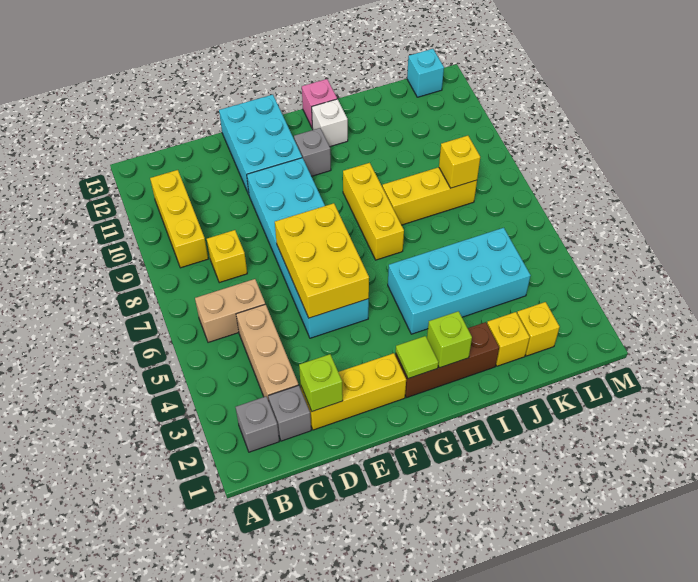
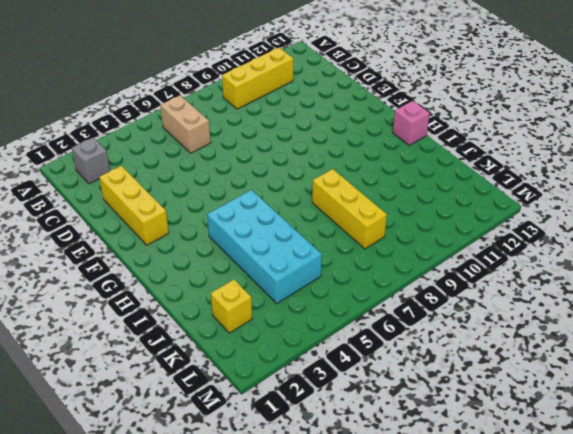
none -> grey brick C2 level 1
none -> tan brick C3:C5 level 1
none -> yellow brick C8 level 1

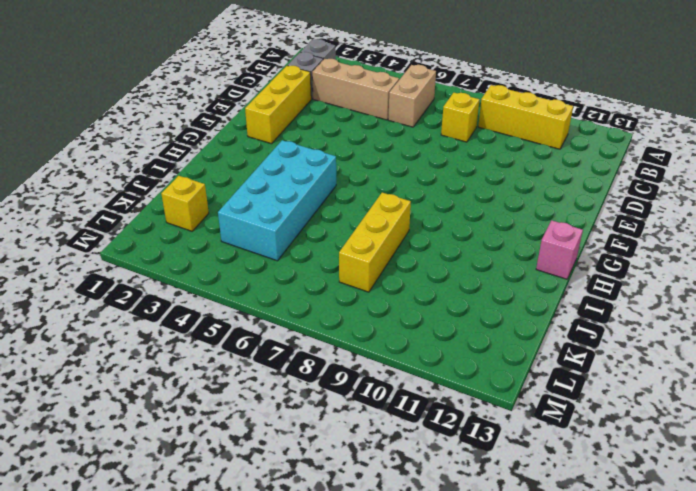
none -> cyan brick E5:F10 level 1
none -> cyan brick E11:F13 level 1
none -> brown brick G2:I2 level 1

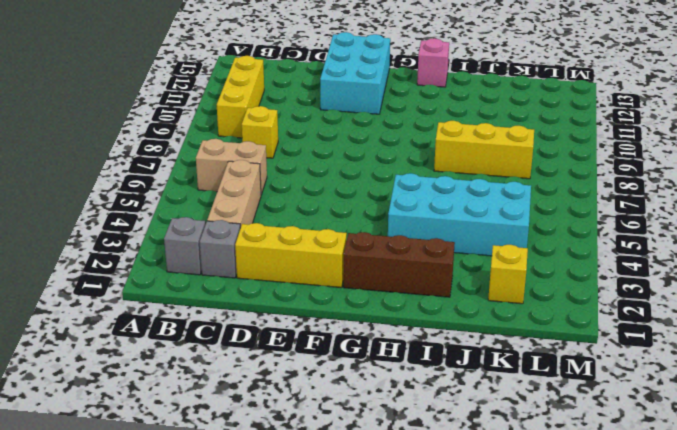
none -> cyan brick E5:F10 level 1
none -> grey brick G11 level 1
none -> yellow brick H7:H9 level 1

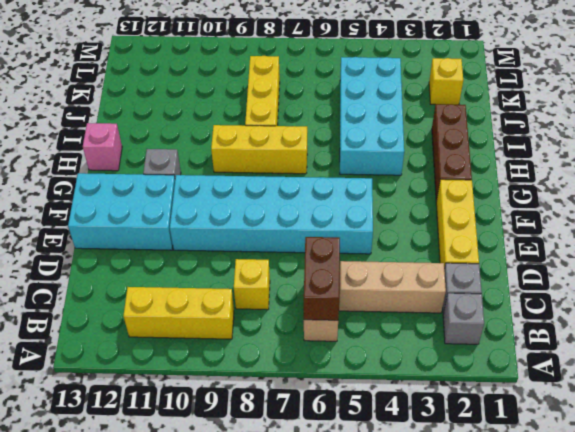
brown brick B6:C6 level 2 -> none
none -> white brick H12 level 1
none -> yellow brick J2 level 1
none -> cyan brick L13 level 1

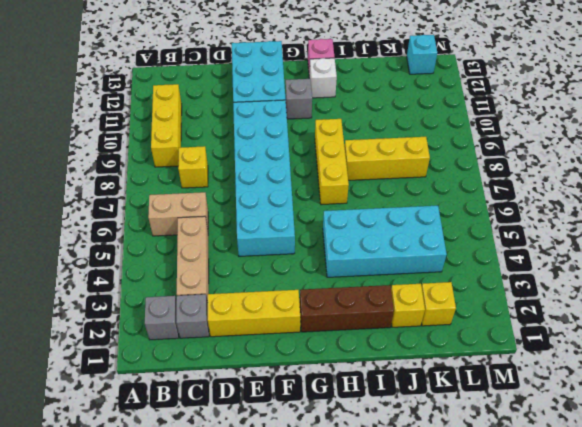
none -> lime brick D2 level 2
none -> yellow brick E5:F7 level 2
none -> lime tile G2 level 2

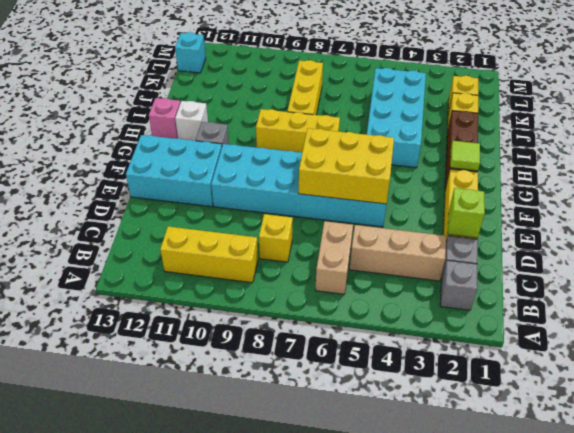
none -> lime brick H2 level 2
none -> yellow brick K8 level 2

